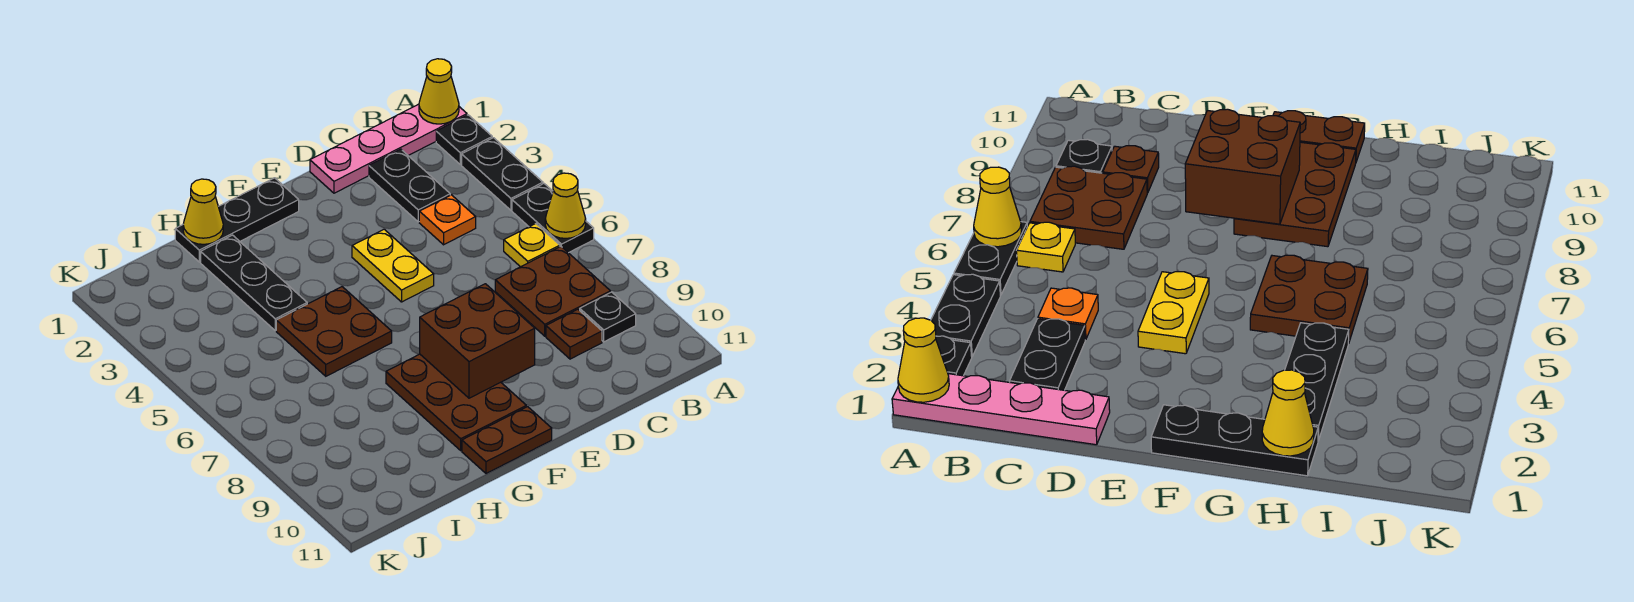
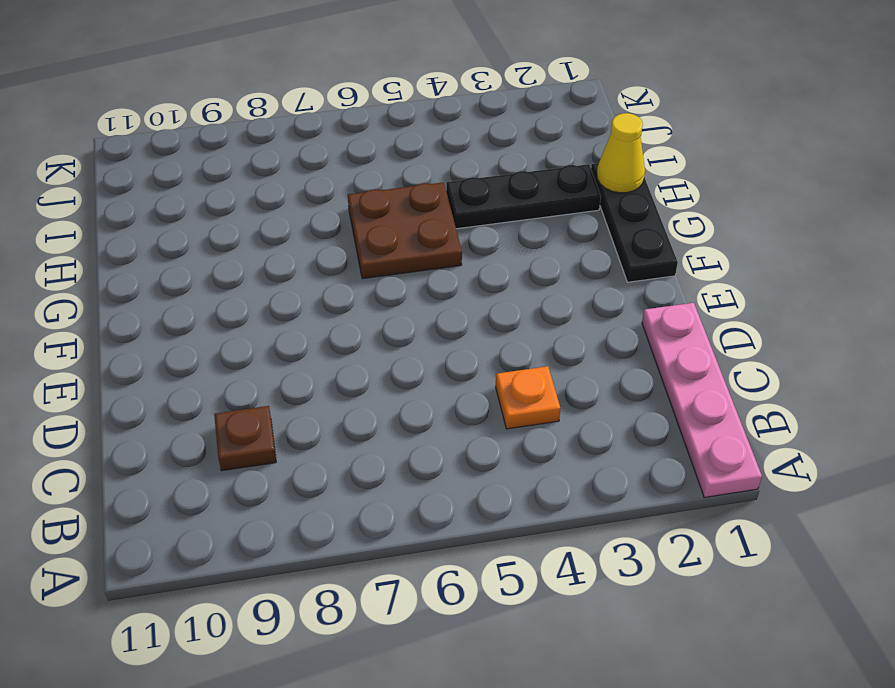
none -> black plate A2 level 1
none -> black plate A3:A4 level 1
none -> black plate A5:A6 level 1

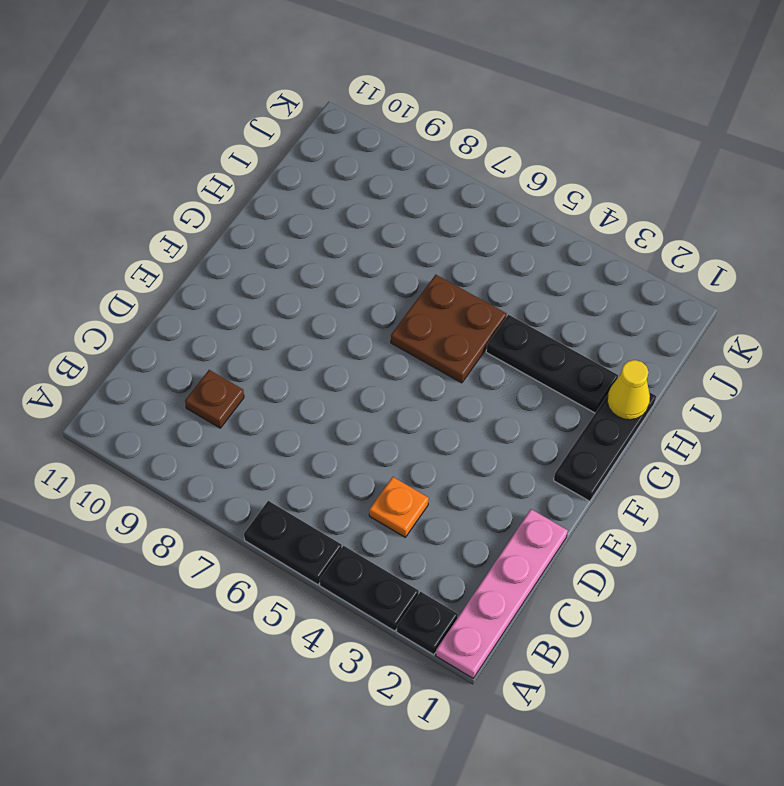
none -> yellow plate B6 level 1
none -> brown plate B7:C8 level 1
none -> black plate B9 level 1

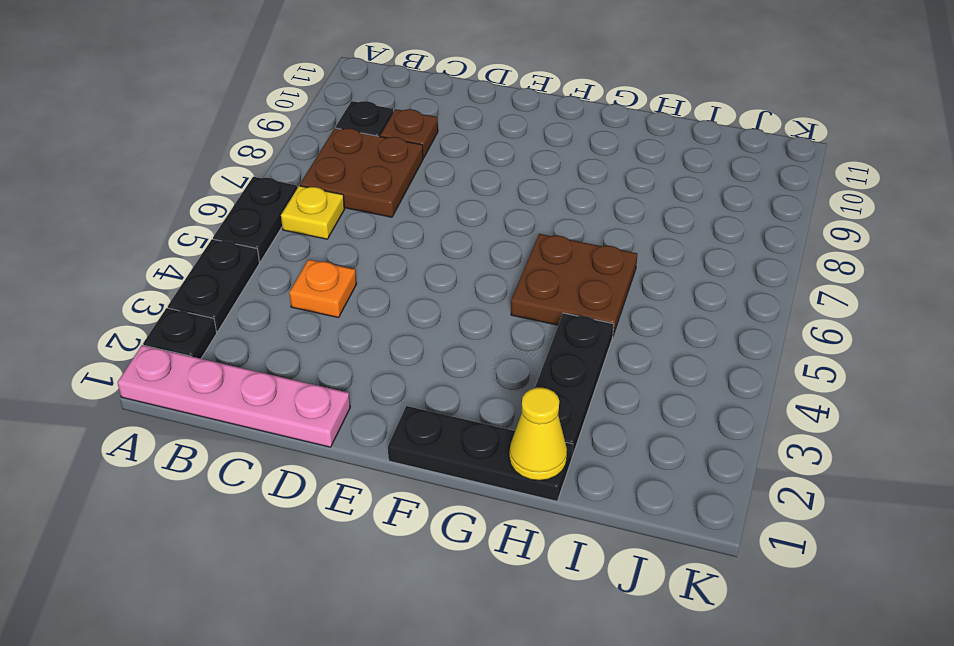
none -> black plate C2:C3 level 1
none -> yellow plate E4:E5 level 1
none -> brown plate F8:G10 level 1

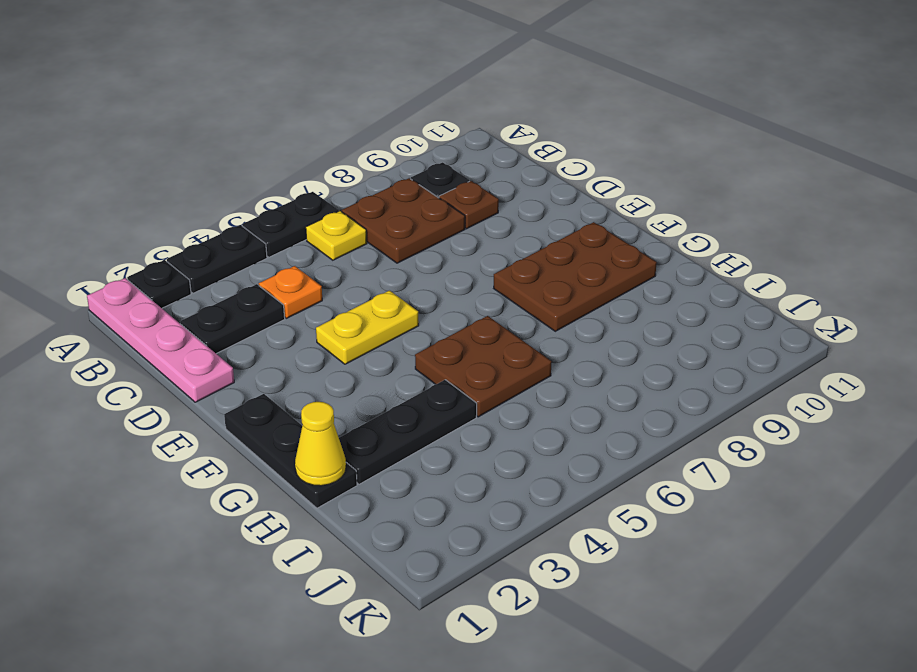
none -> brown plate F11:G11 level 1
none -> yellow cone A1 level 2
none -> yellow cone A6 level 2

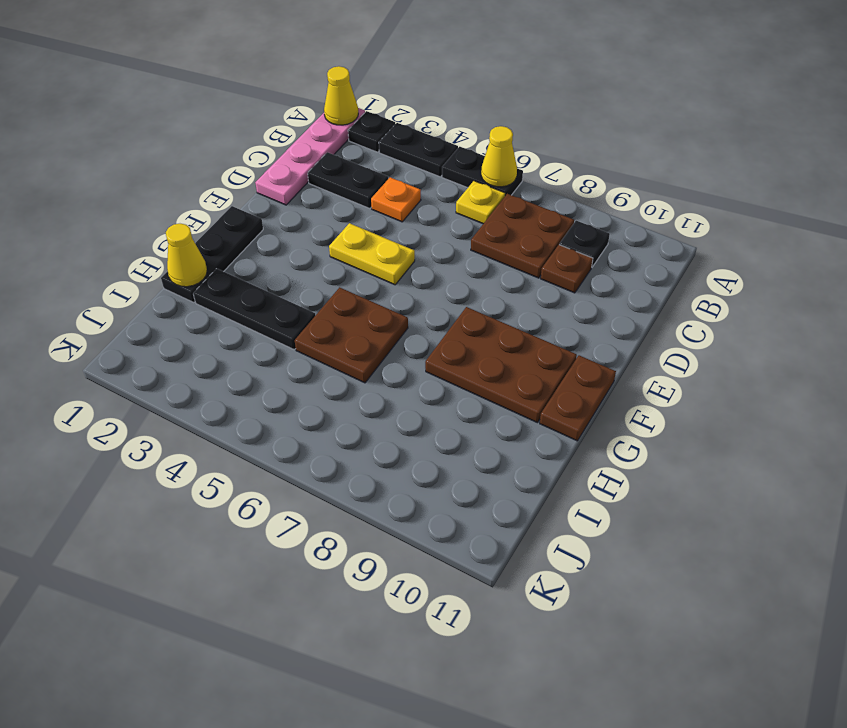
none -> brown brick E8:F9 level 2

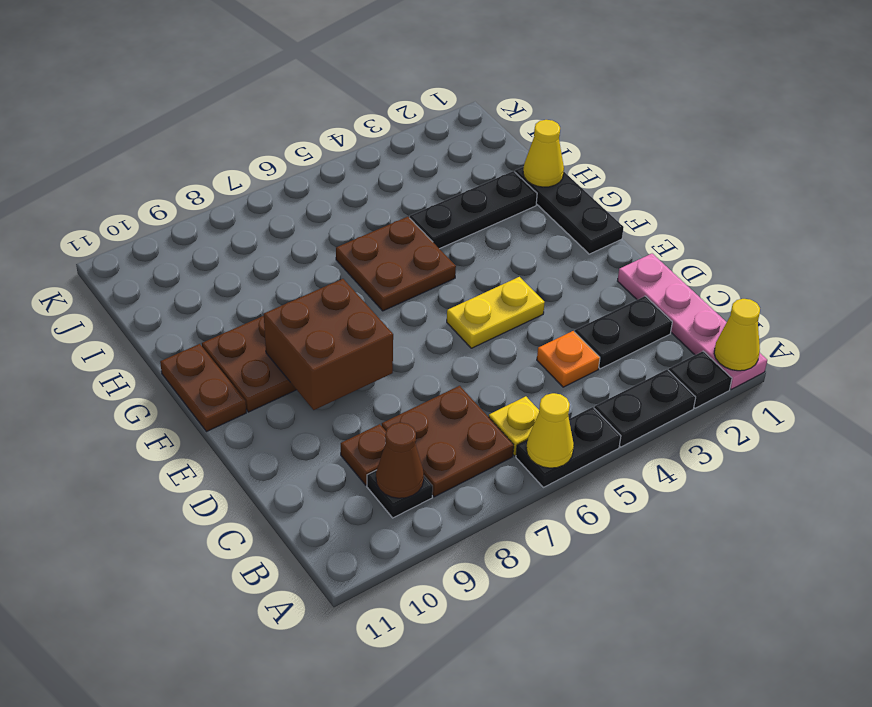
brown cone B9 level 2 -> none

